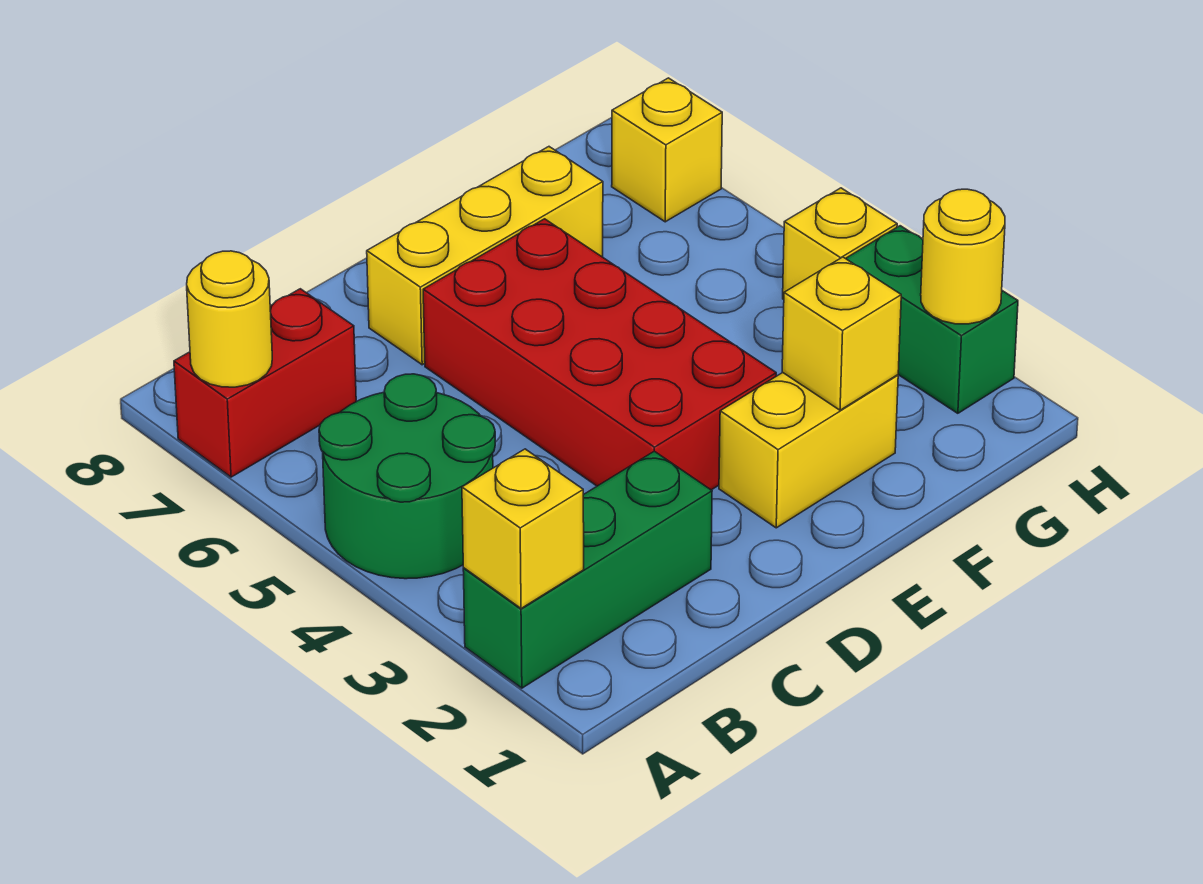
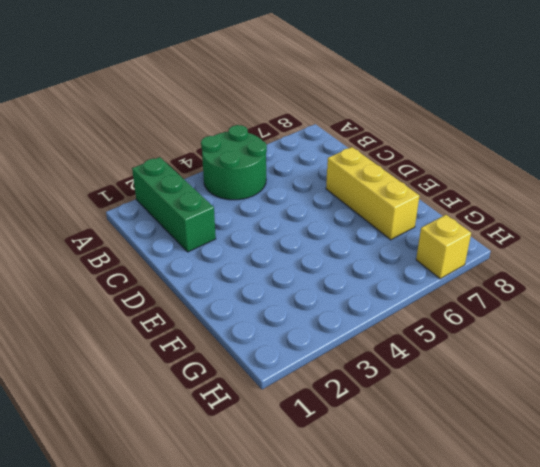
none -> red brick A7:B7 level 1
none -> red brick D3:E6 level 1
none -> yellow brick E2:F2 level 1

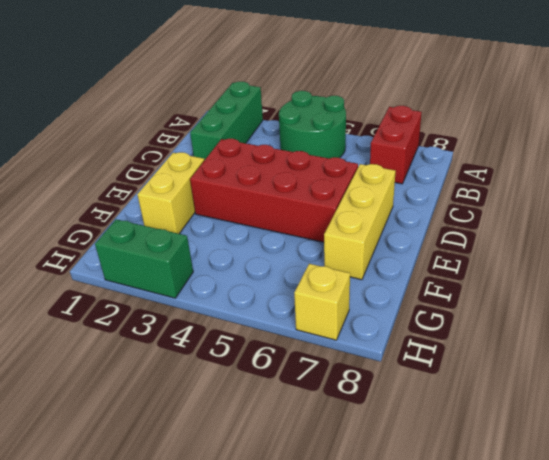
none -> yellow brick H4 level 1
none -> yellow brick A2 level 2
none -> yellow round brick A7 level 2

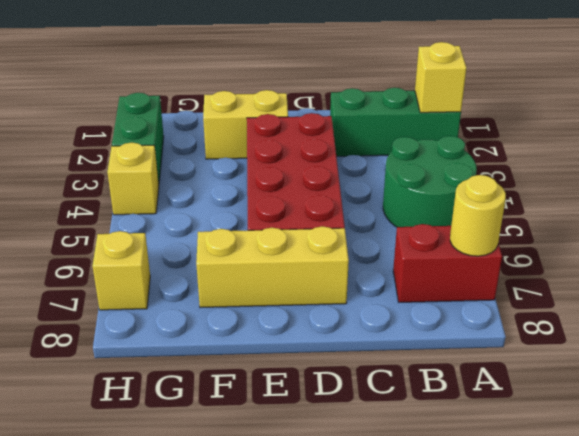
none -> yellow brick F2 level 2
none -> yellow round brick H2 level 2

